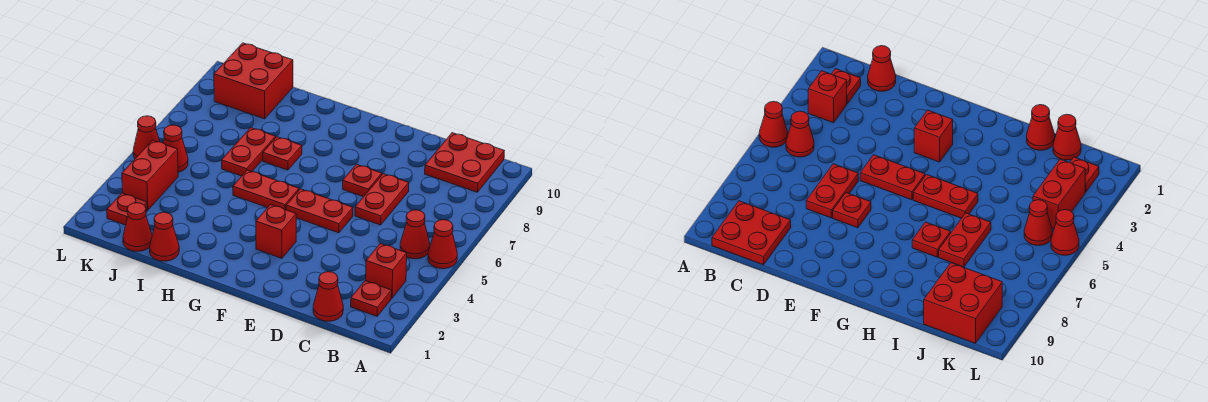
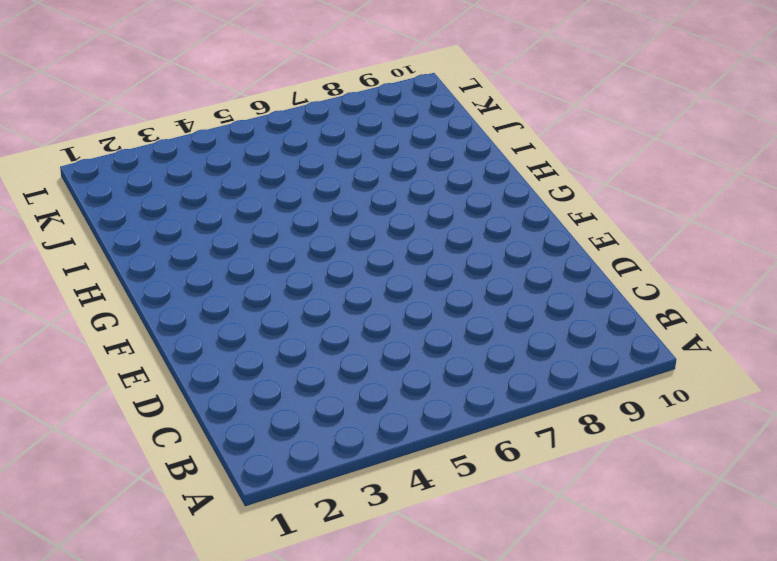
none -> red cone A5 level 1
none -> red plate B2 level 1
none -> red brick B3 level 1

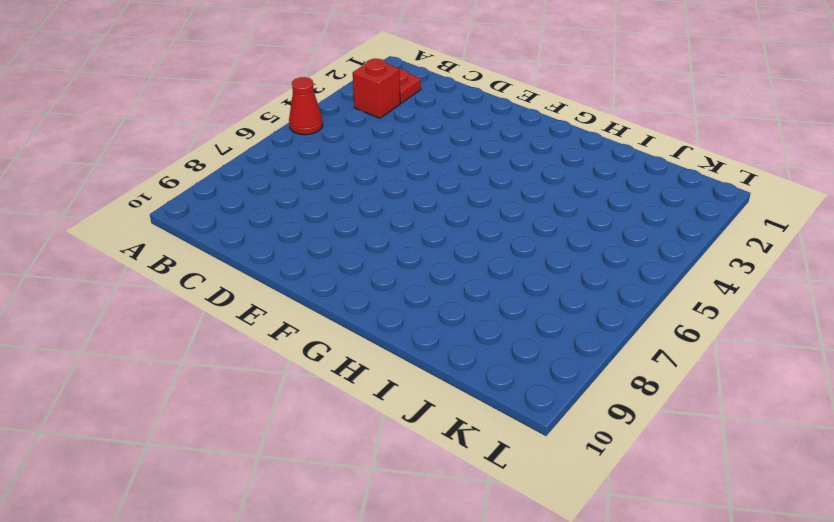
none -> red cone B5 level 1
none -> red plate B9:C10 level 1
none -> red cone C1 level 1

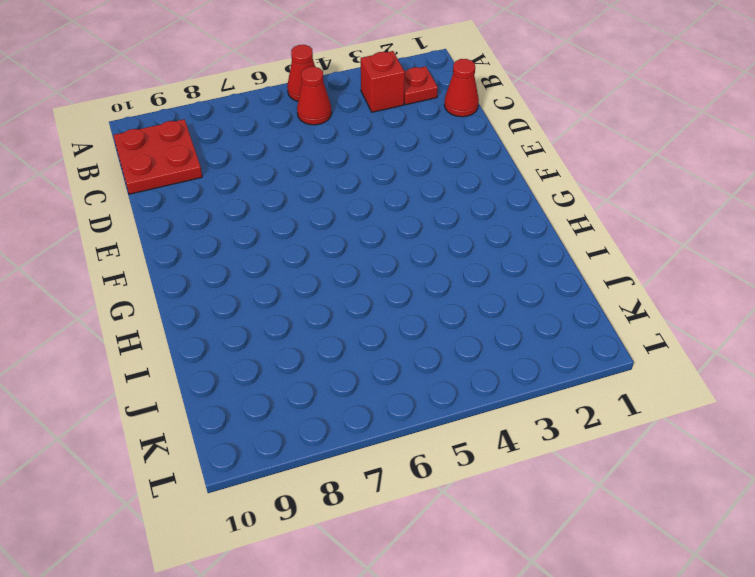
none -> red plate D6:D7 level 1
none -> red plate E5:F5 level 1
none -> red plate E7 level 1

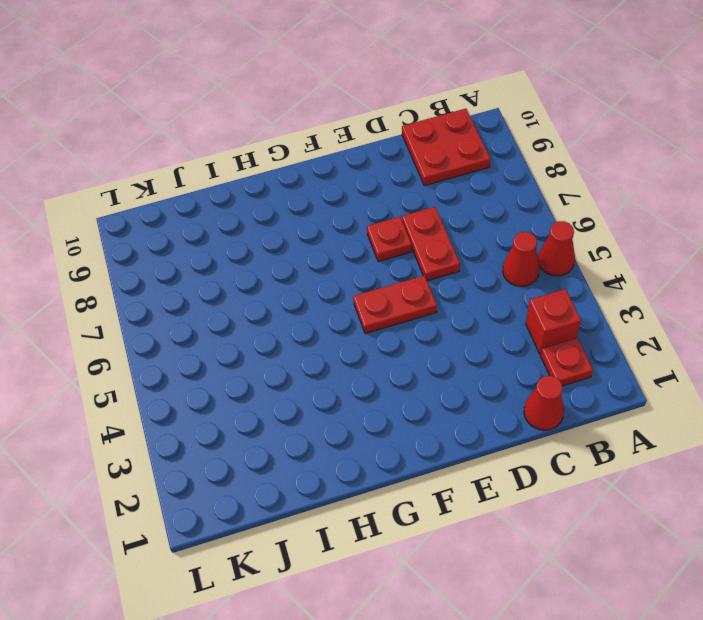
none -> red brick F3 level 1
none -> red plate G5:H5 level 1
none -> red plate H7 level 1

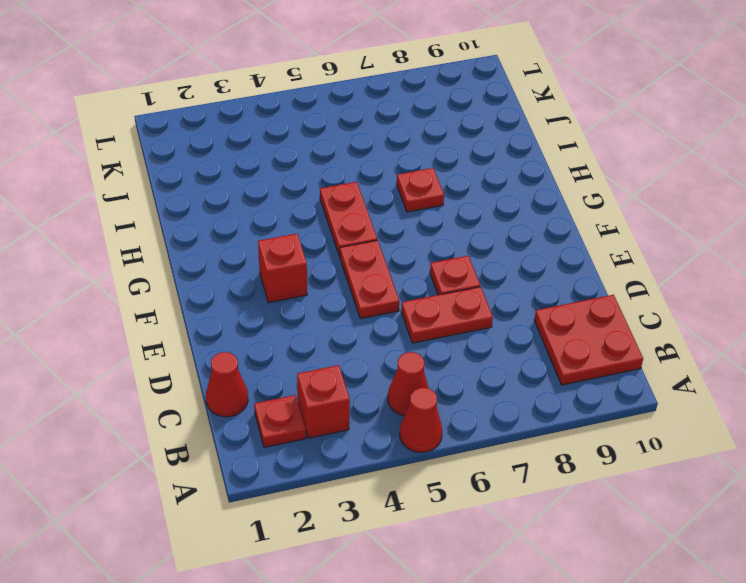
none -> red cone I1 level 1
none -> red plate I6:I7 level 1
none -> red cone J1 level 1

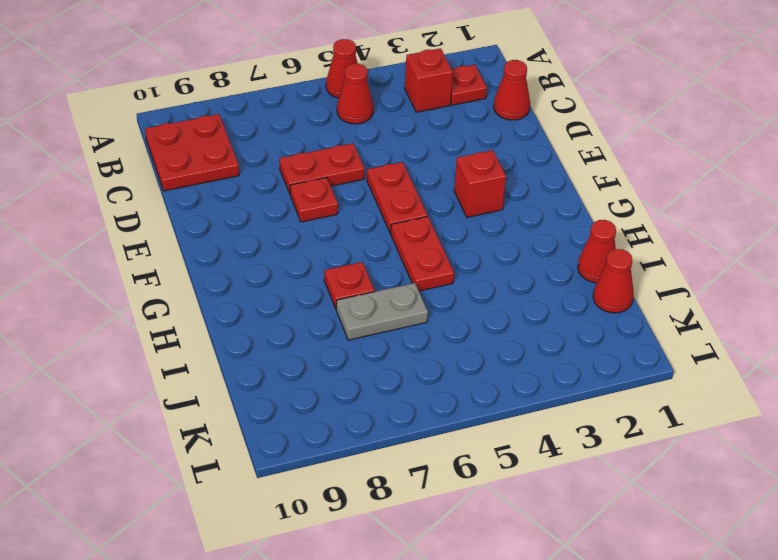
grey plate I6:I7 level 1 -> red plate I6:I7 level 1
none -> red brick J9:K10 level 1
none -> red plate K2 level 1
none -> red brick K3:K4 level 1

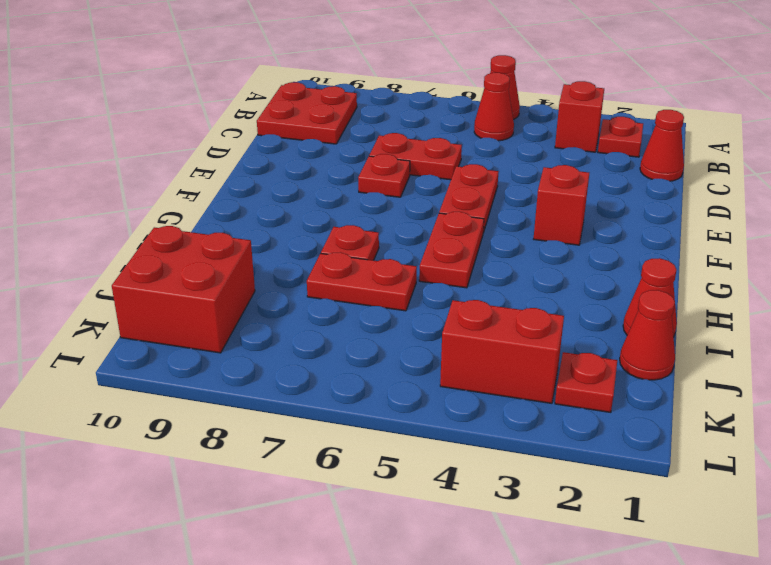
none -> red cone K5 level 1
none -> red cone L5 level 1

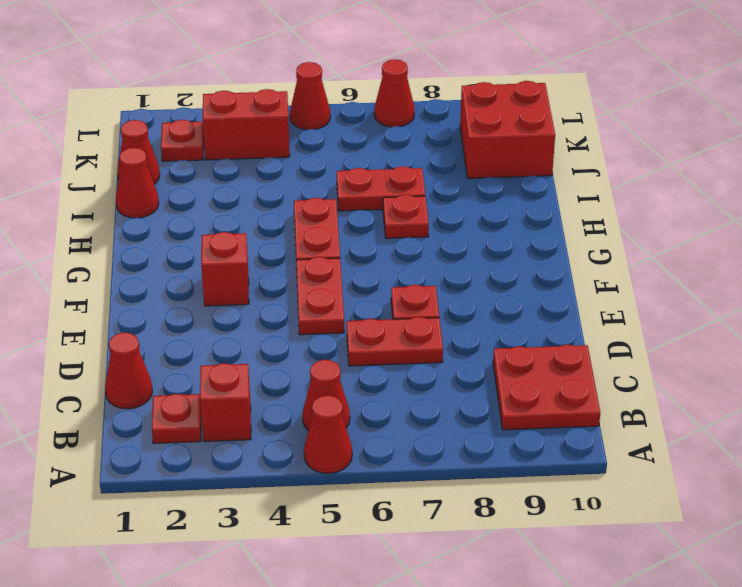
red cone L7 level 1 -> red cone K5 level 1

